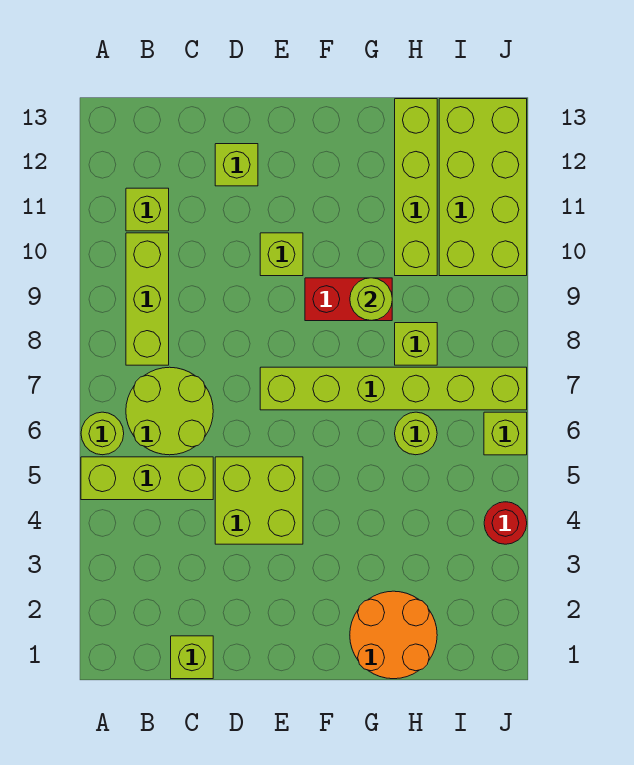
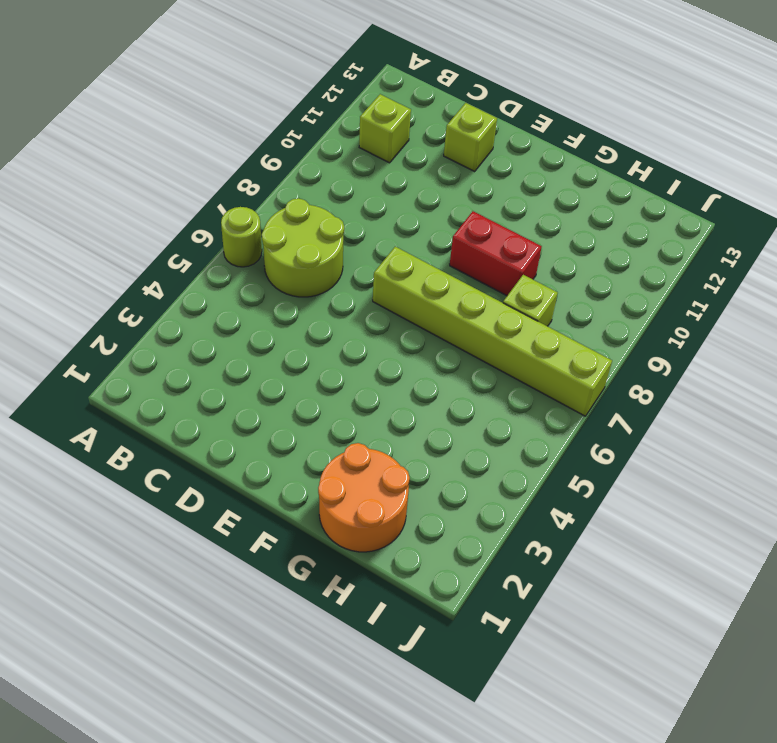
none -> lime brick A5:C5 level 1
none -> lime brick B8:B10 level 1
none -> lime brick C1 level 1

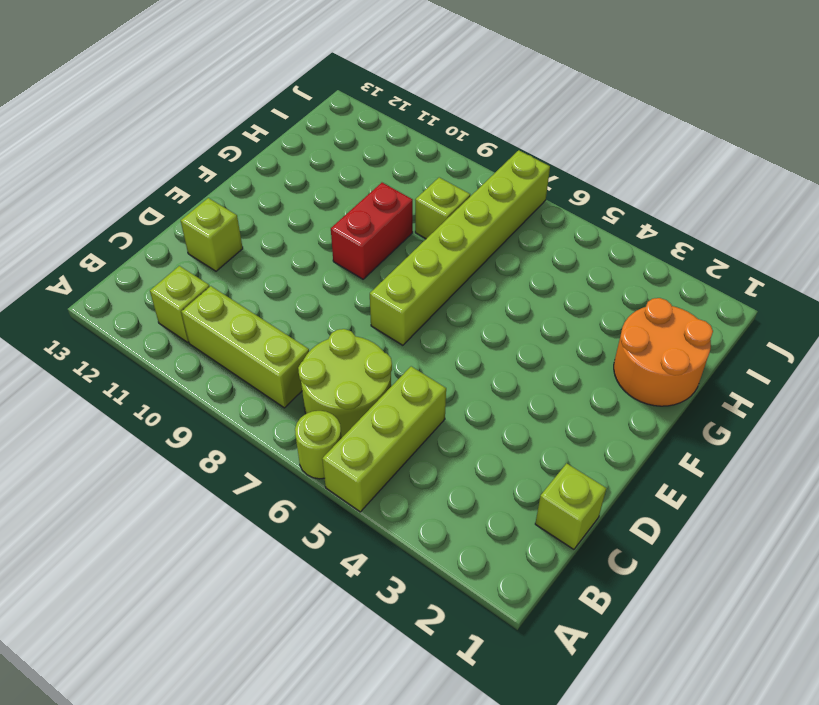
none -> lime brick D4:E5 level 1
none -> lime brick E10 level 1
none -> lime round brick H6 level 1

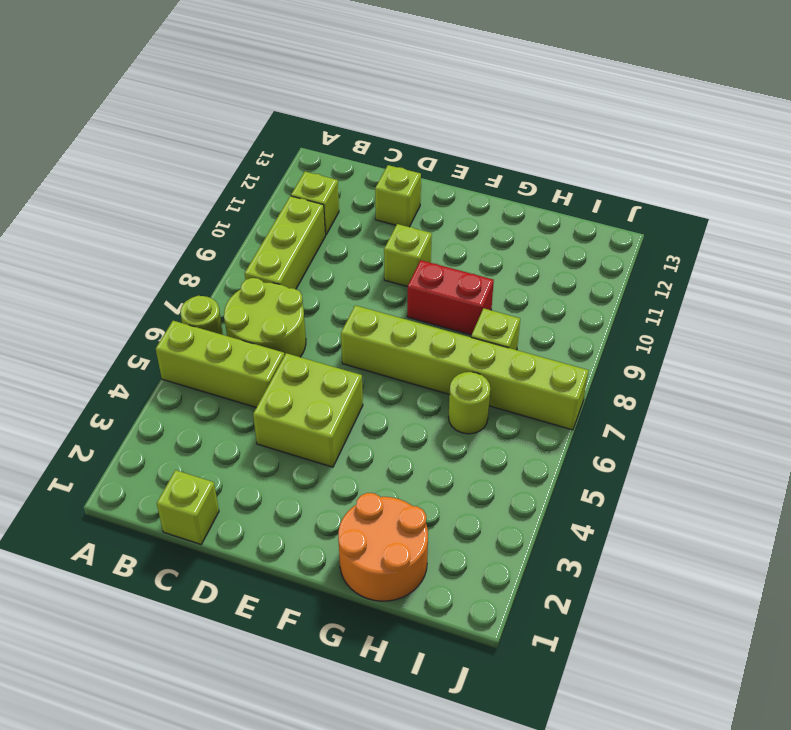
none -> lime brick H10:H13 level 1
none -> lime brick I10:J13 level 1
none -> red round brick J4 level 1

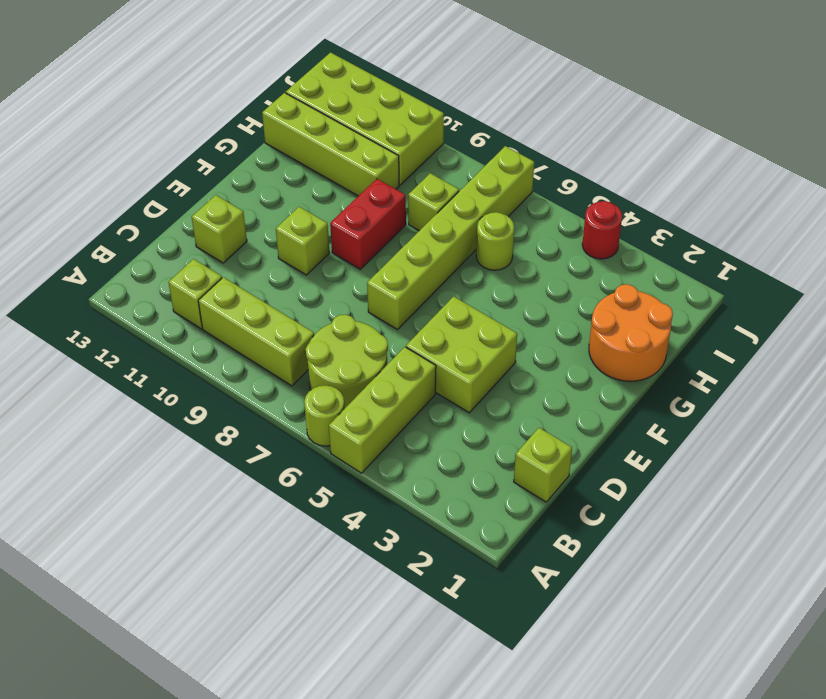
none -> lime brick J6 level 1
none -> lime round brick G9 level 2

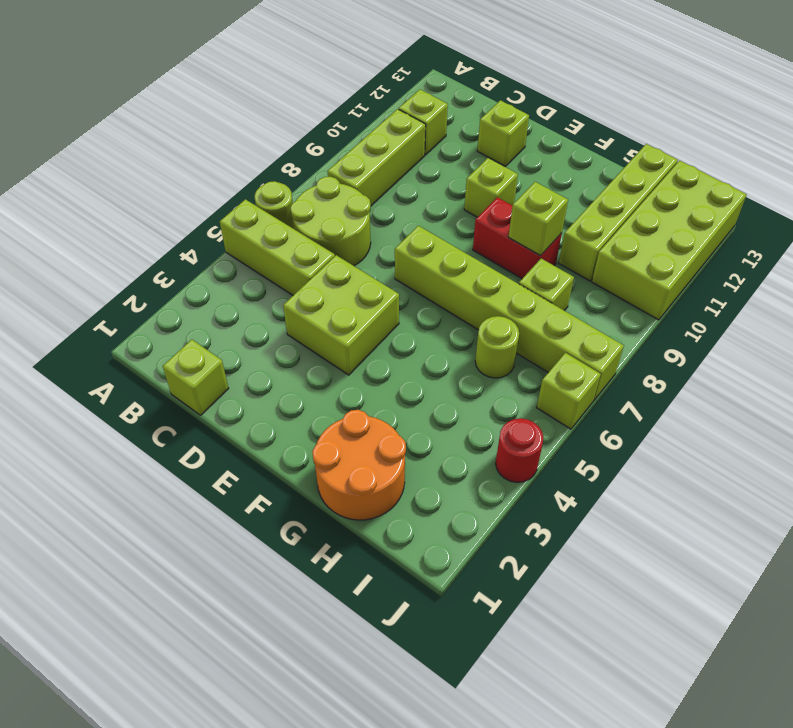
lime brick G9 level 2 -> lime round brick G9 level 2

